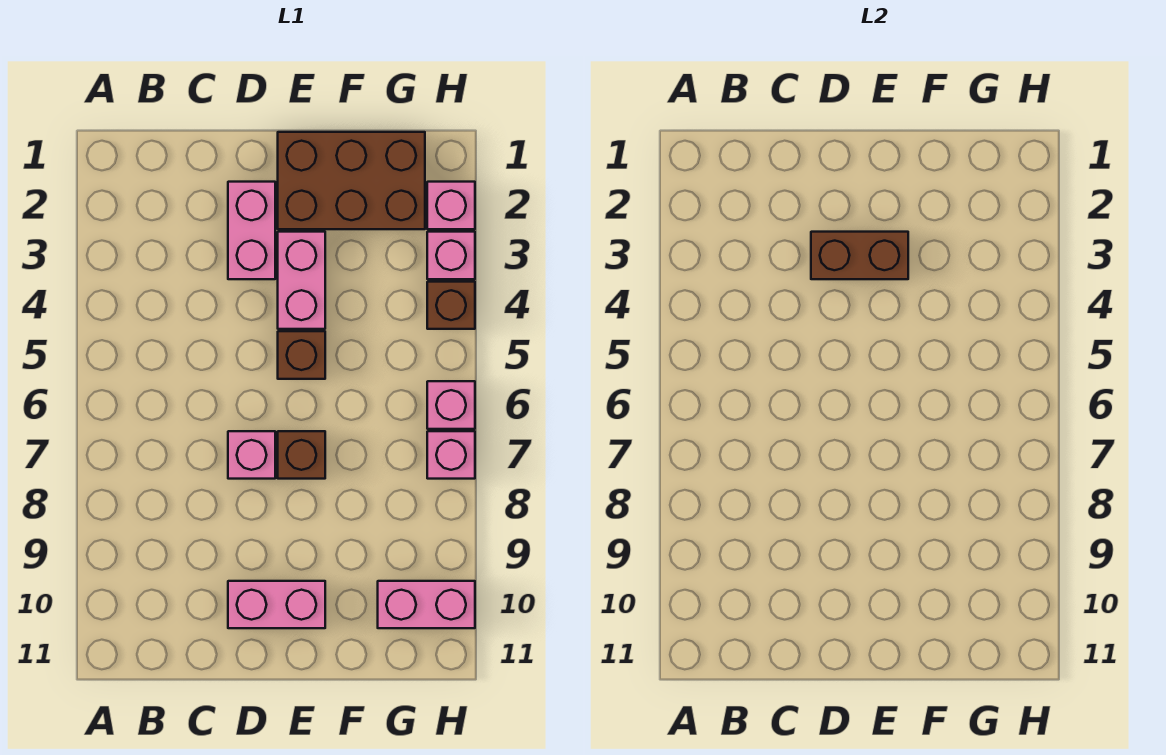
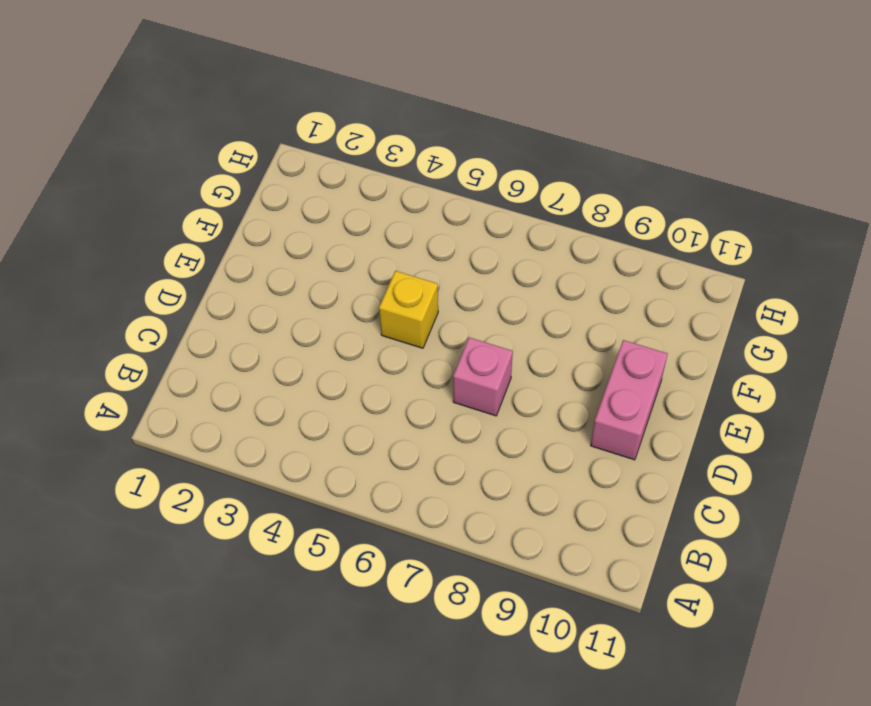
yellow brick E5 level 1 -> brown brick E5 level 1
none -> pink brick D2:D3 level 1
none -> brown brick E1:G2 level 1
none -> pink brick E3:E4 level 1

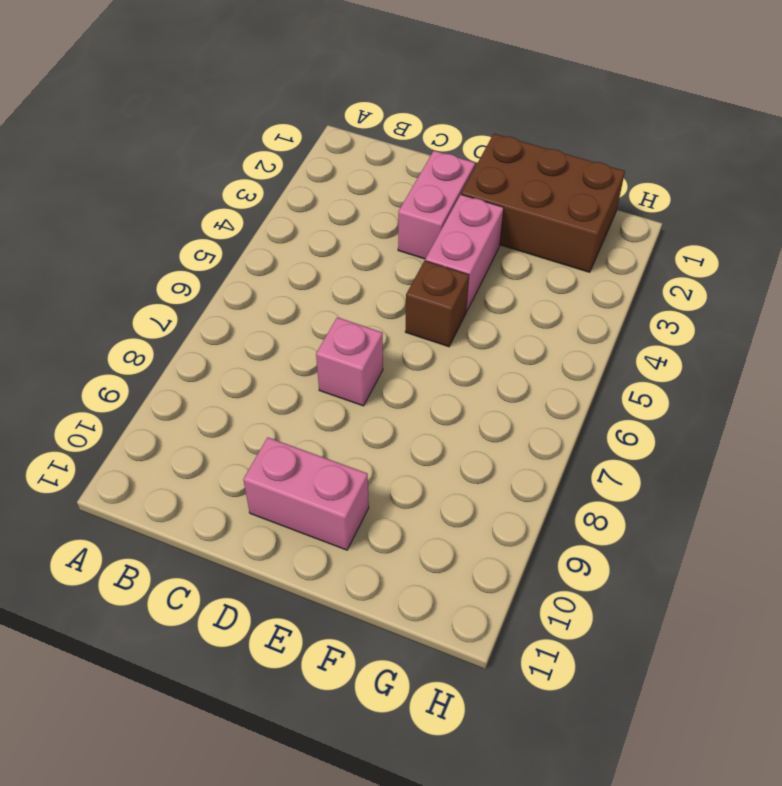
none -> brown brick E7 level 1
none -> pink brick G10:H10 level 1
none -> pink brick H2 level 1

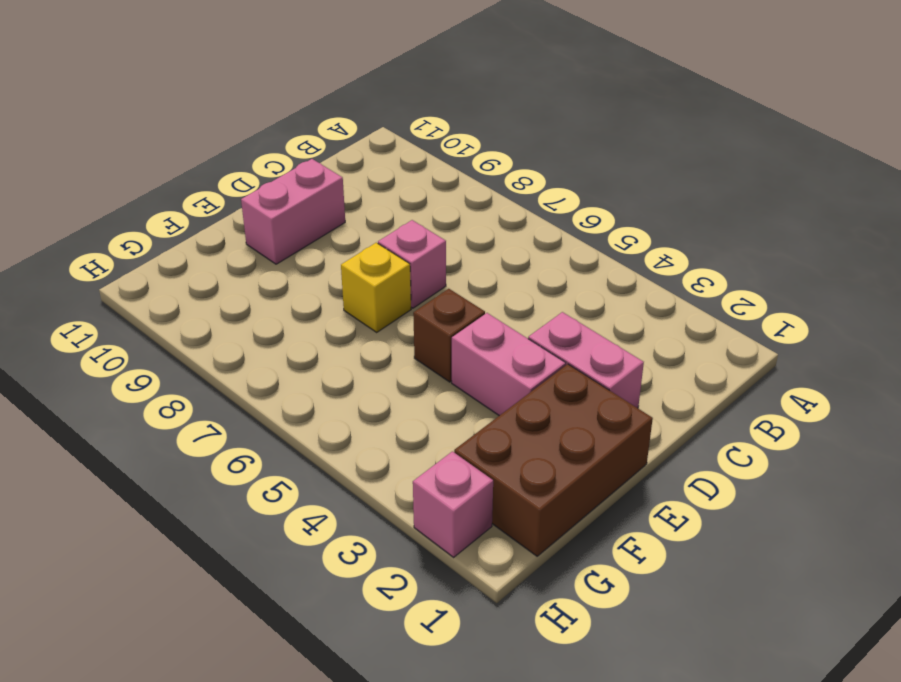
yellow brick E7 level 1 -> brown brick E7 level 1
none -> pink brick G10:H10 level 1
none -> pink brick H3 level 1
none -> brown brick H4 level 1

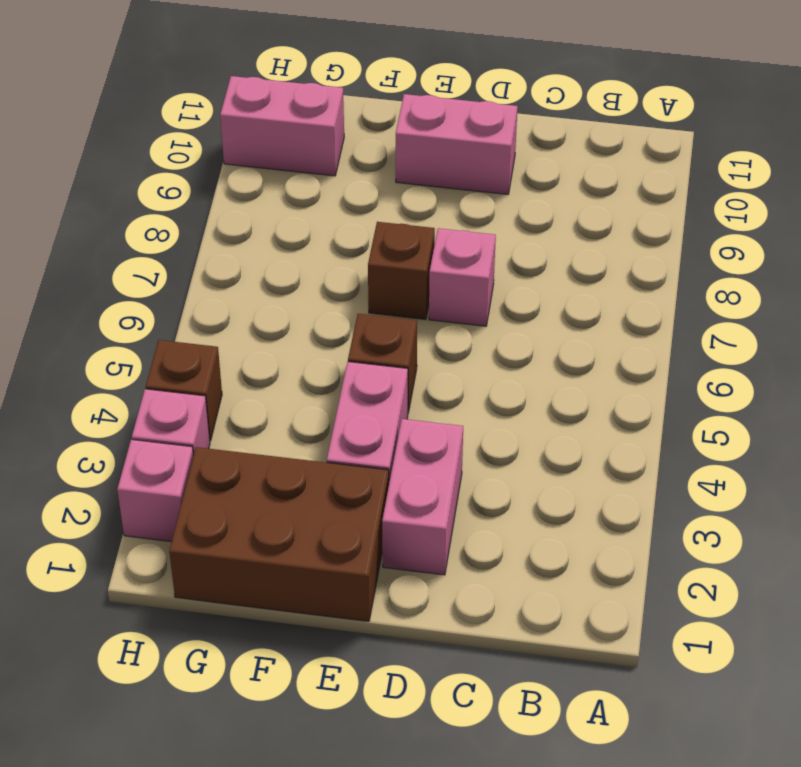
none -> pink brick H6 level 1
none -> pink brick H7 level 1
none -> brown brick D3:E3 level 2

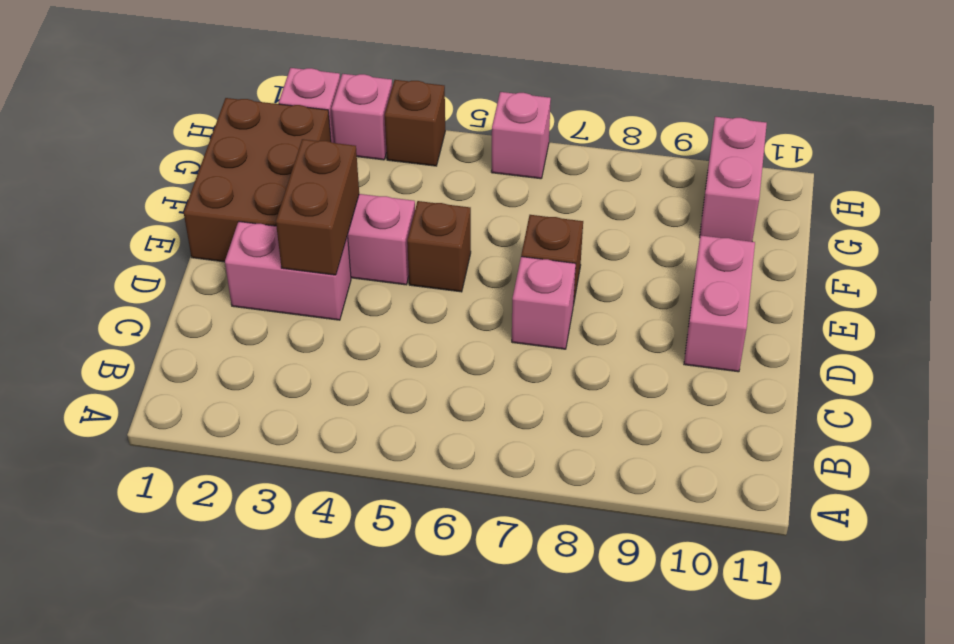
none -> pink brick H7 level 1

